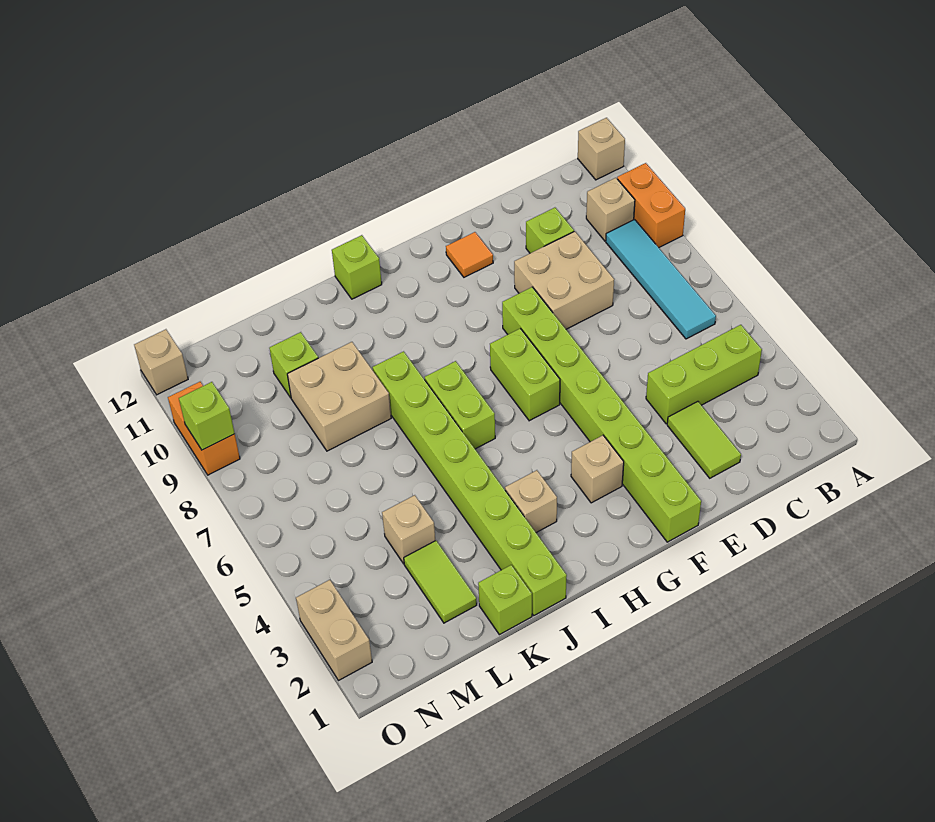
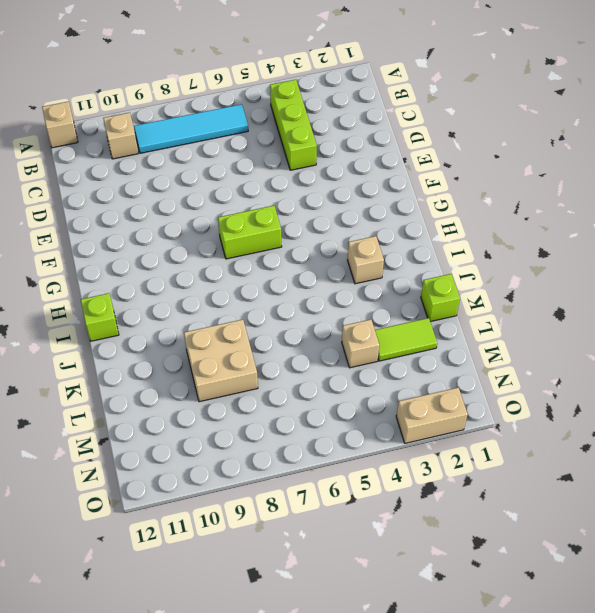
none -> orange brick A9:A10 level 1
none -> lime tile D2:D3 level 1
none -> tan brick D8:E9 level 1

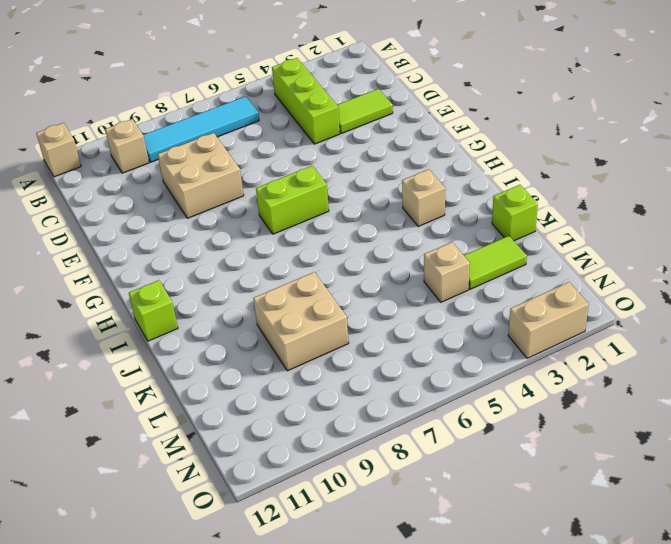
none -> orange brick A9:A10 level 1
none -> lime brick D10 level 1
none -> lime brick F1:F8 level 1

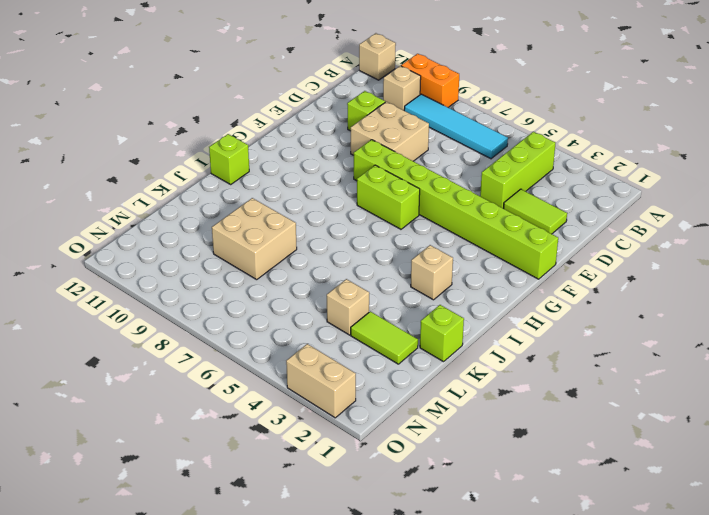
none -> orange tile F11 level 1
none -> tan brick G3 level 1
none -> lime brick I6:I7 level 1

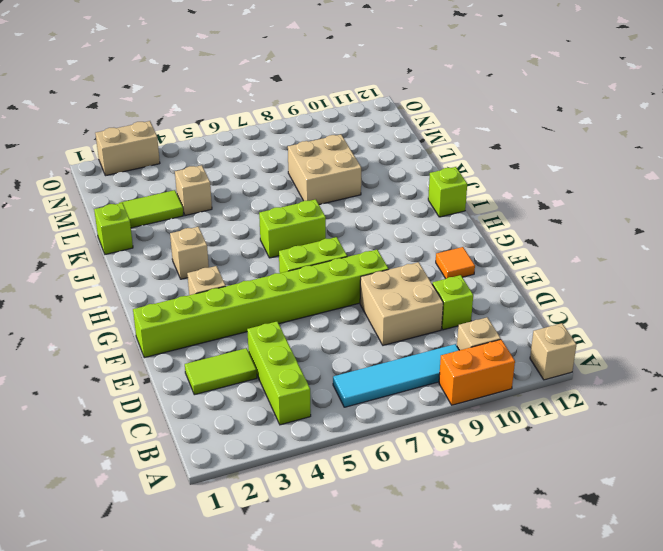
none -> lime brick J1:J8 level 1
none -> lime brick L10 level 1
none -> orange brick O9:O10 level 1

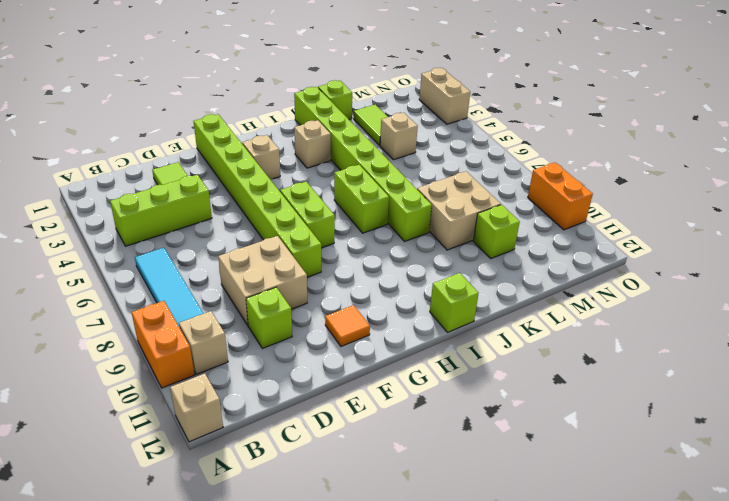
none -> tan brick O12 level 1
none -> lime brick O9 level 2

